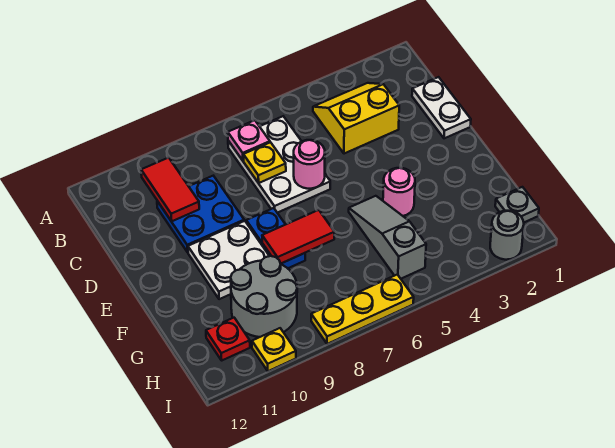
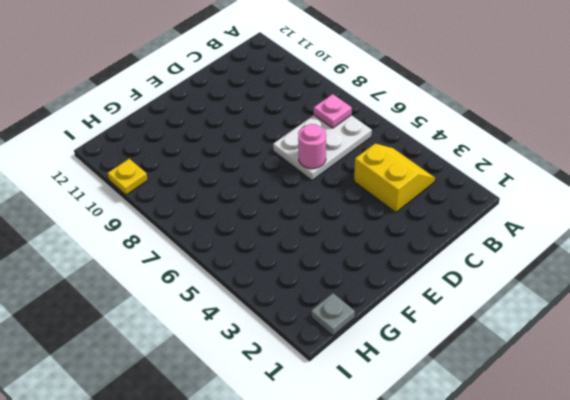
none -> white plate C1:D1 level 1
none -> blue plate C9:D10 level 1
none -> blue plate E8:F8 level 1

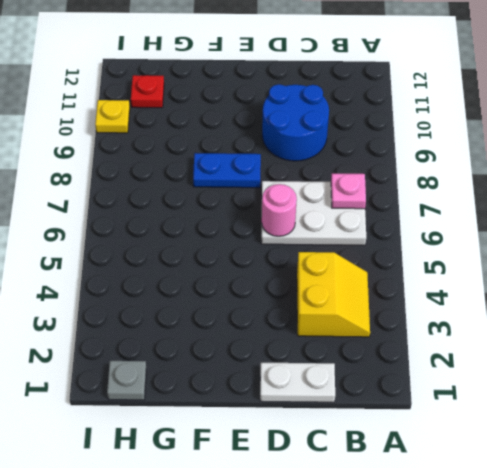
blue round brick C9:D10 level 1 -> blue plate C9:D10 level 1
none -> white plate E9:F10 level 1
none -> pink round brick F4 level 1
none -> grey slope F5:H5 level 1 top H

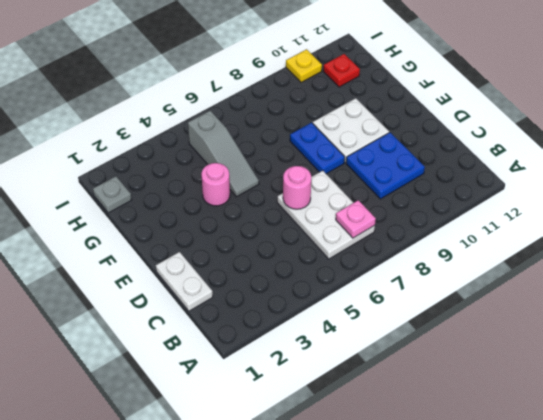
none -> yellow slope B3:C4 level 1 top C
none -> grey round brick G9:H10 level 1
none -> grey round brick I2 level 1

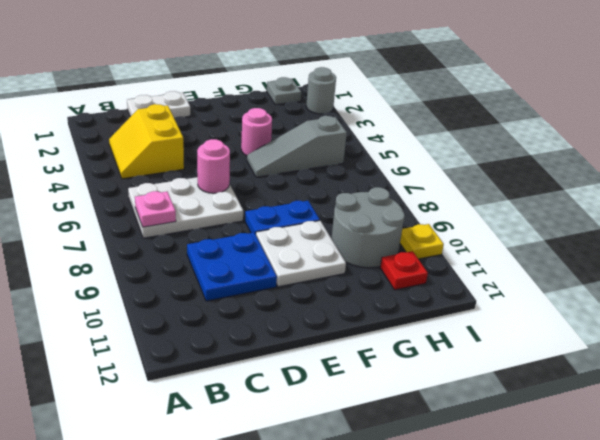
none -> yellow plate I6:I8 level 1
none -> red tile B10:C10 level 2
none -> yellow plate C7 level 2

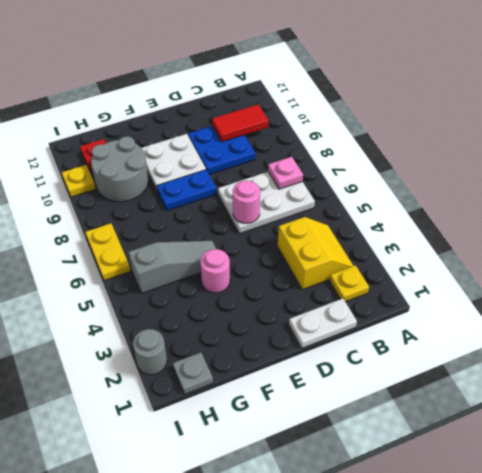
yellow plate B2 level 1 -> yellow plate C7 level 2
yellow plate I6:I7 level 1 -> yellow plate I6:I8 level 1
none -> red tile F7:F8 level 2

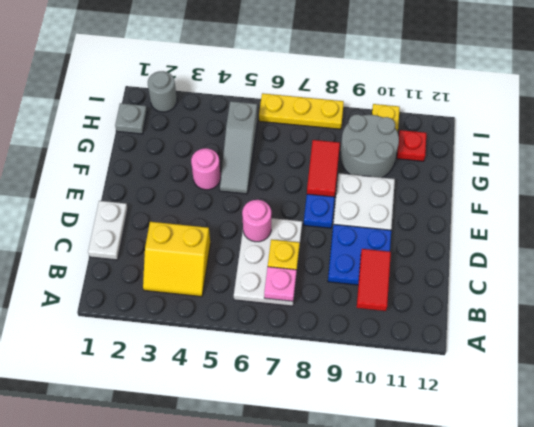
red tile F8:G8 level 2 -> red tile F7:F8 level 2

